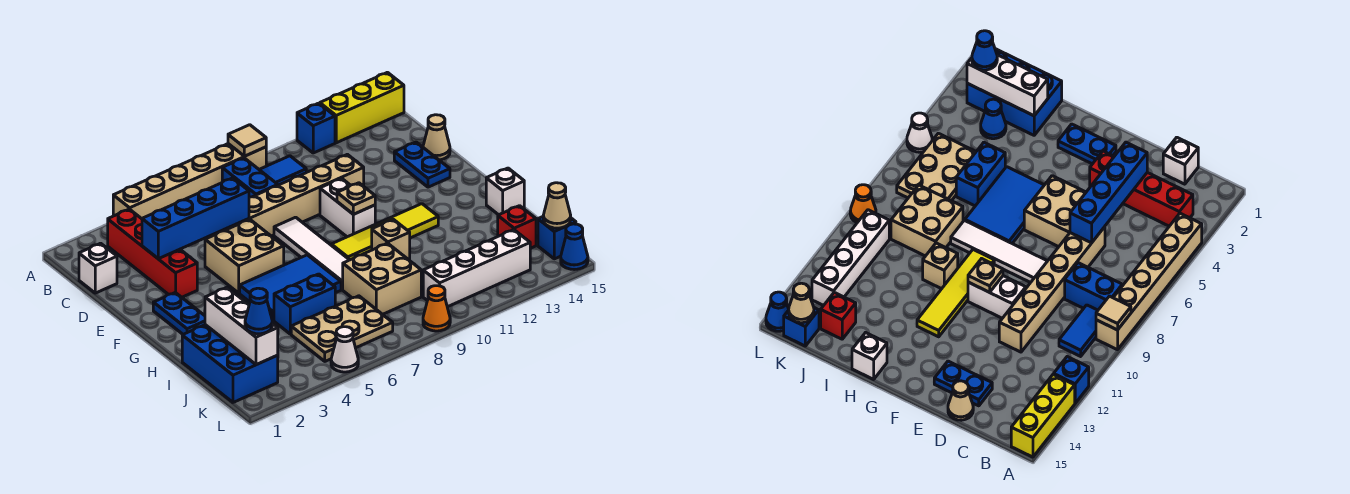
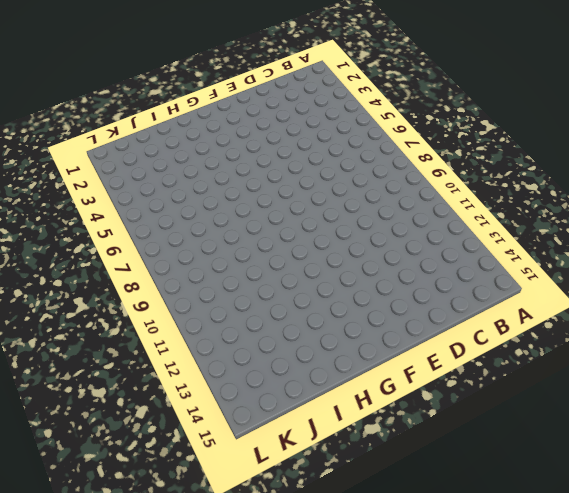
none -> tan brick A4:A9 level 1
none -> blue brick A12 level 1
none -> yellow brick A13:A15 level 1
none -> red brick B3:E3 level 1

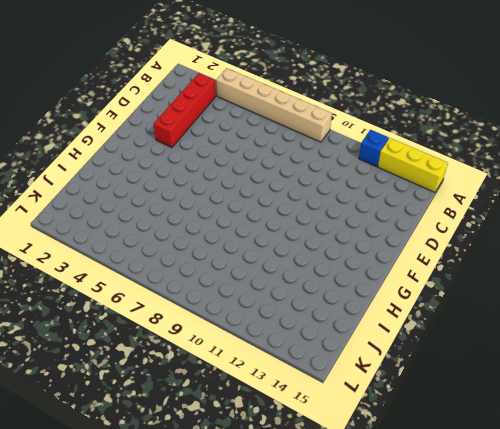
none -> blue brick B8:C8 level 1
none -> blue tile B9:B10 level 1
none -> white brick C1 level 1
none -> tan brick D6:D11 level 1

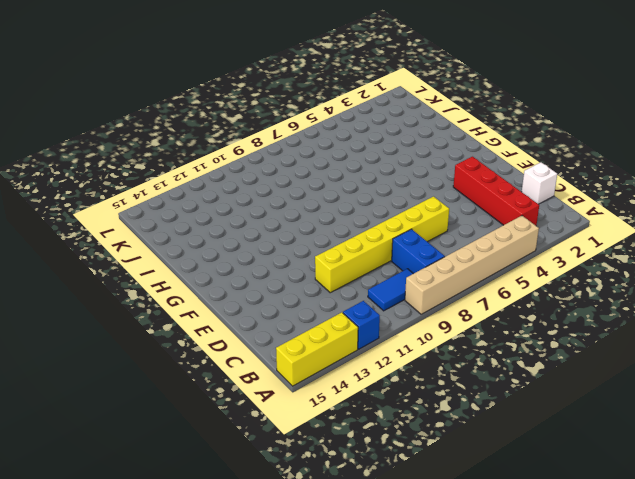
yellow brick D6:D11 level 1 -> tan brick D6:D11 level 1
none -> blue plate D14:E14 level 1
none -> tan cone D15 level 1
none -> tan brick E5:F6 level 1
none -> white tile E8:H8 level 1

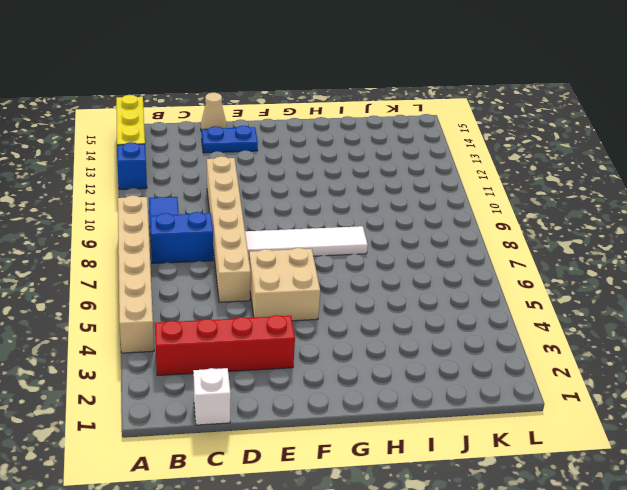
none -> white brick E10:F10 level 1
none -> blue plate F2:G2 level 1
none -> blue tile G5:H7 level 1
none -> yellow tile G9:G12 level 1

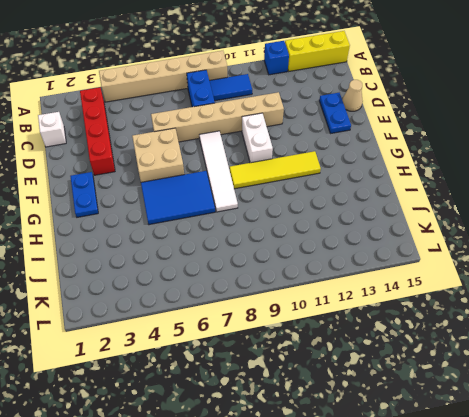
none -> tan brick H10 level 1
none -> white brick H15 level 1
none -> blue brick I1:K2 level 1
none -> blue brick I5:I6 level 1

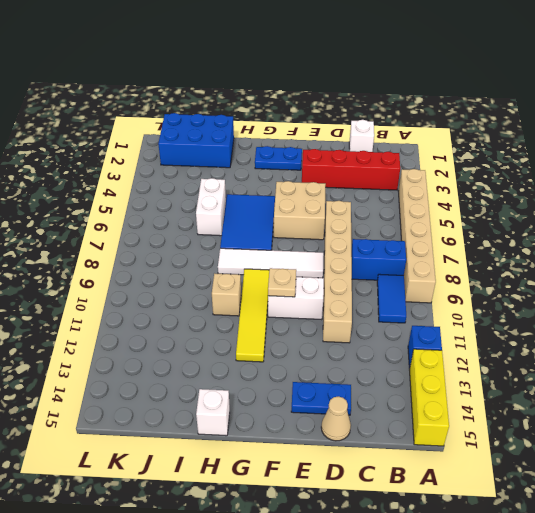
white brick I5:I6 level 1 -> blue brick I5:I6 level 1
none -> tan brick I8:J9 level 1
none -> blue cone J3 level 1
none -> tan plate J5:K7 level 1
none -> red brick J14 level 1

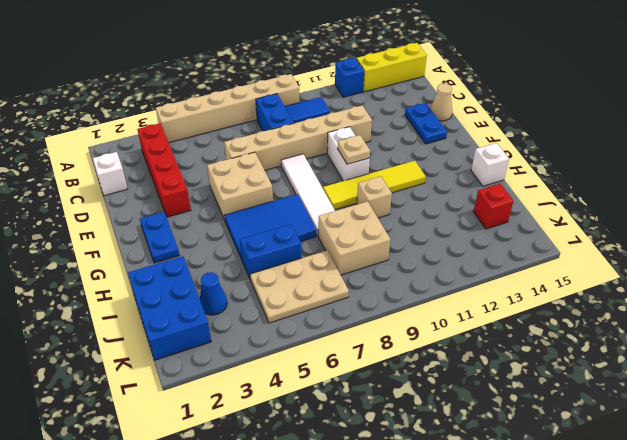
none -> white brick K10:K13 level 1
none -> blue brick K15 level 1
none -> white cone L5 level 1
none -> orange cone L9 level 1

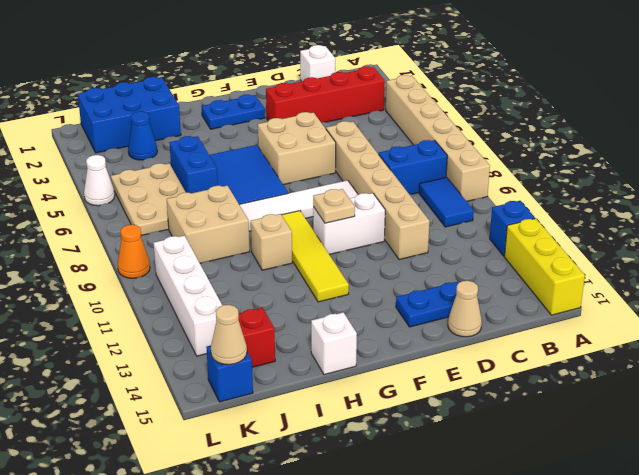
none -> blue cone L15 level 1
none -> tan tile A9 level 2
none -> blue brick D3:D6 level 2
none -> white brick I2:K2 level 2

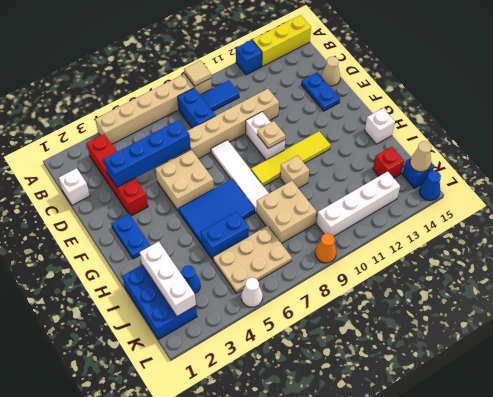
none -> blue cone K2 level 3

